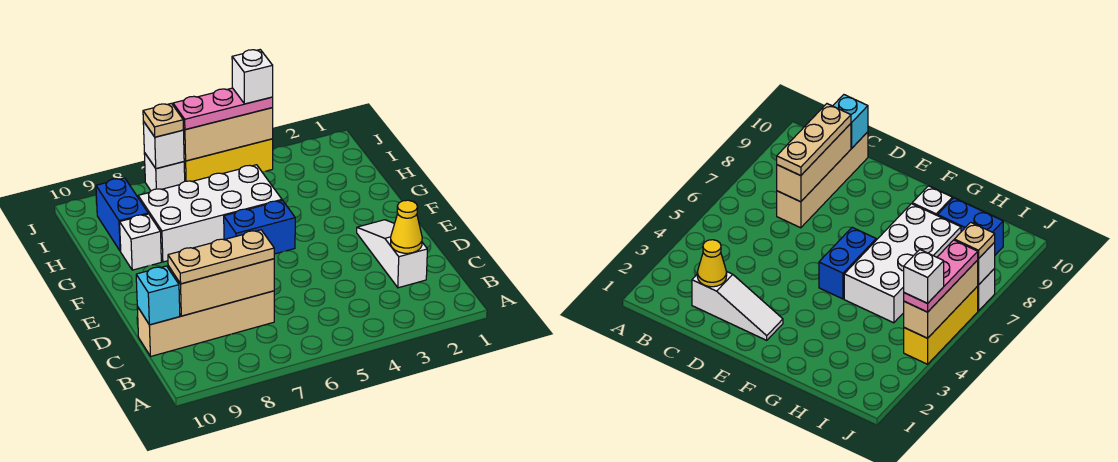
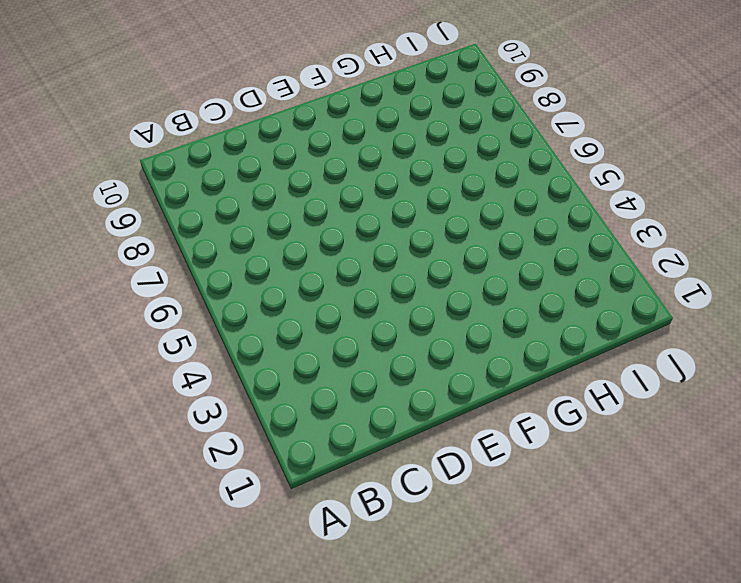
none -> white slope C2:E2 level 1 top C
none -> tan brick C7:C10 level 1
none -> blue brick F5:F6 level 1

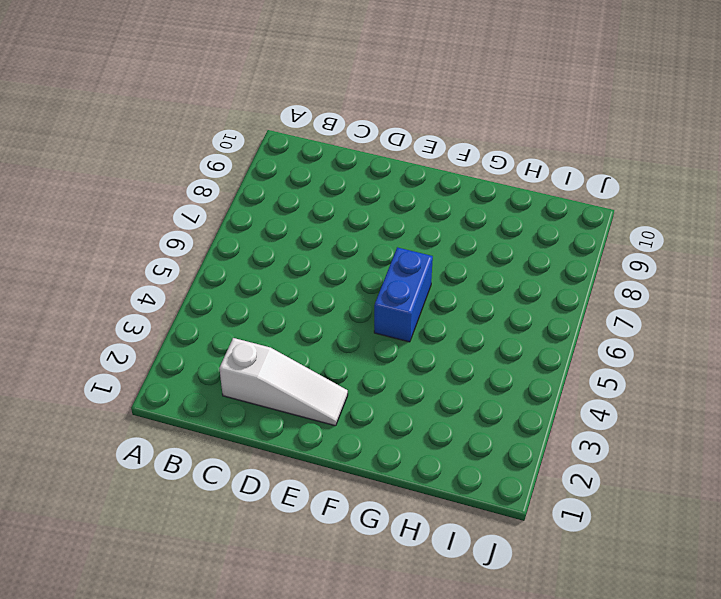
none -> tan brick C7:C10 level 1
none -> white brick G5:H8 level 1
none -> white brick G9 level 1

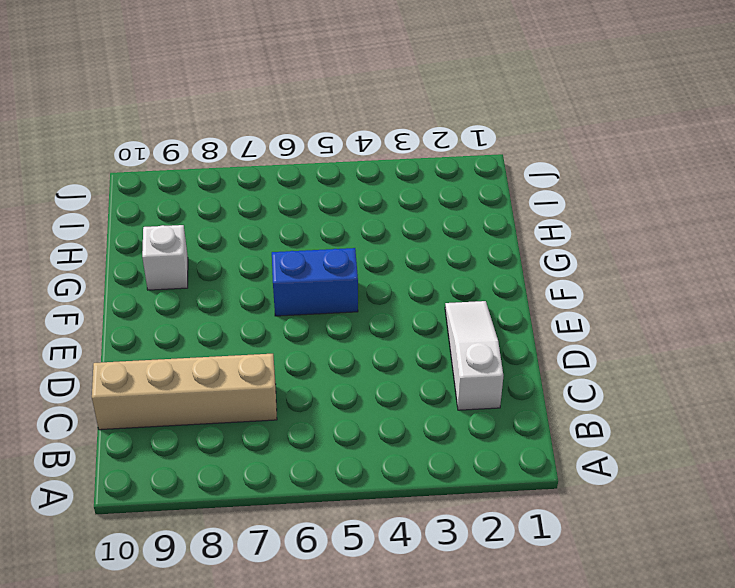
none -> white brick G5:H8 level 1
none -> blue brick H9:I9 level 1
none -> yellow brick J4:J6 level 1

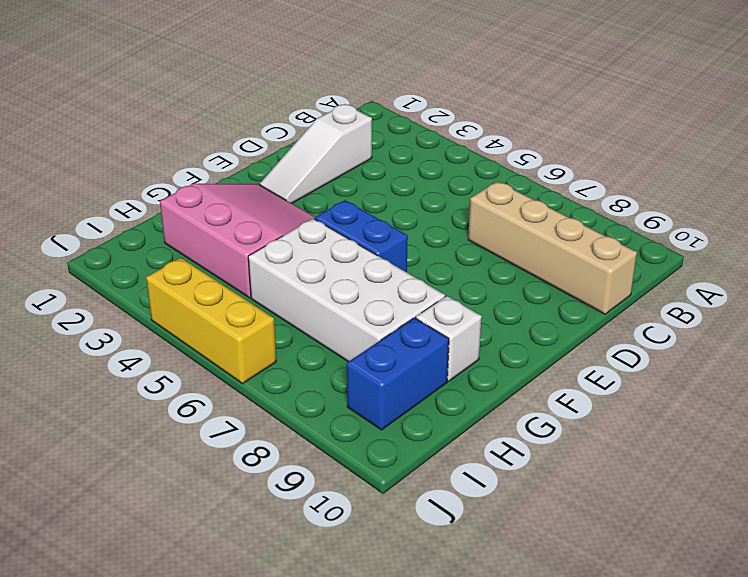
pink slope F2:H4 level 1 top H -> none
none -> white brick J7 level 1
none -> yellow cone C2 level 2
none -> tan brick C7:C9 level 2

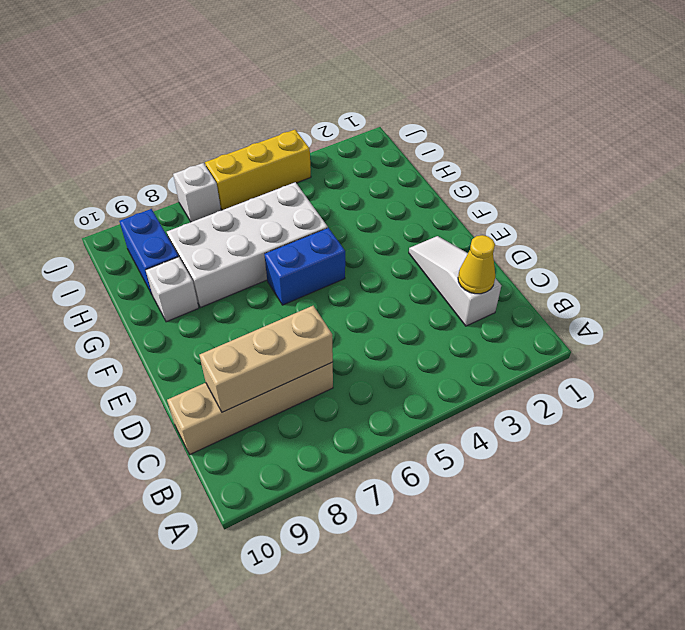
none -> cyan brick C10 level 2
none -> tan brick J4:J6 level 2
none -> white brick J7 level 2

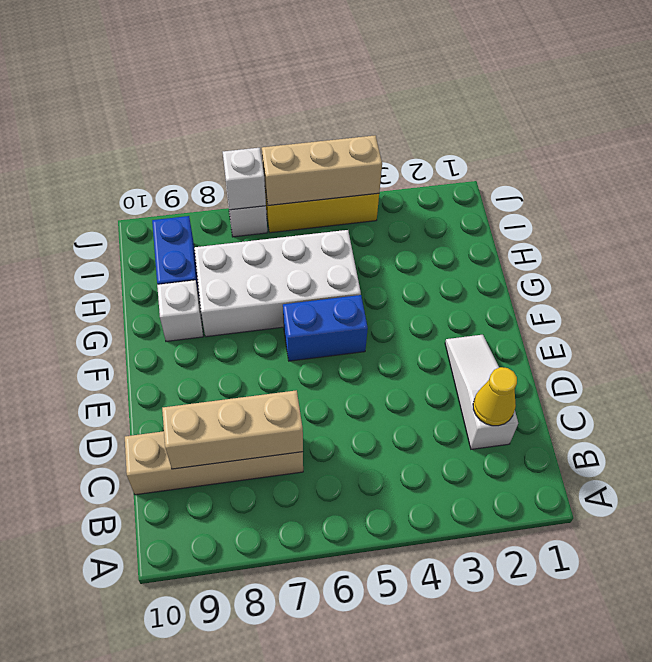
none -> cyan brick C10 level 2
none -> tan plate C7:C9 level 3
none -> pink plate J4:J6 level 3

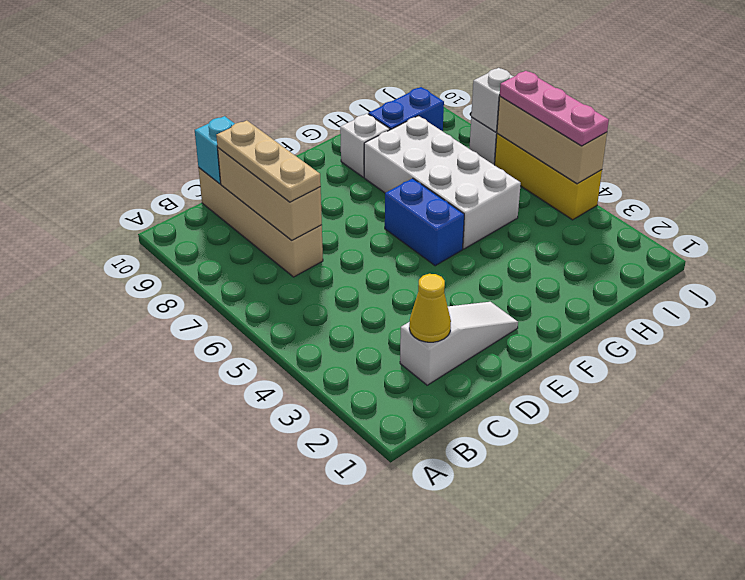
none -> tan plate J7 level 3
none -> white brick J4 level 4

